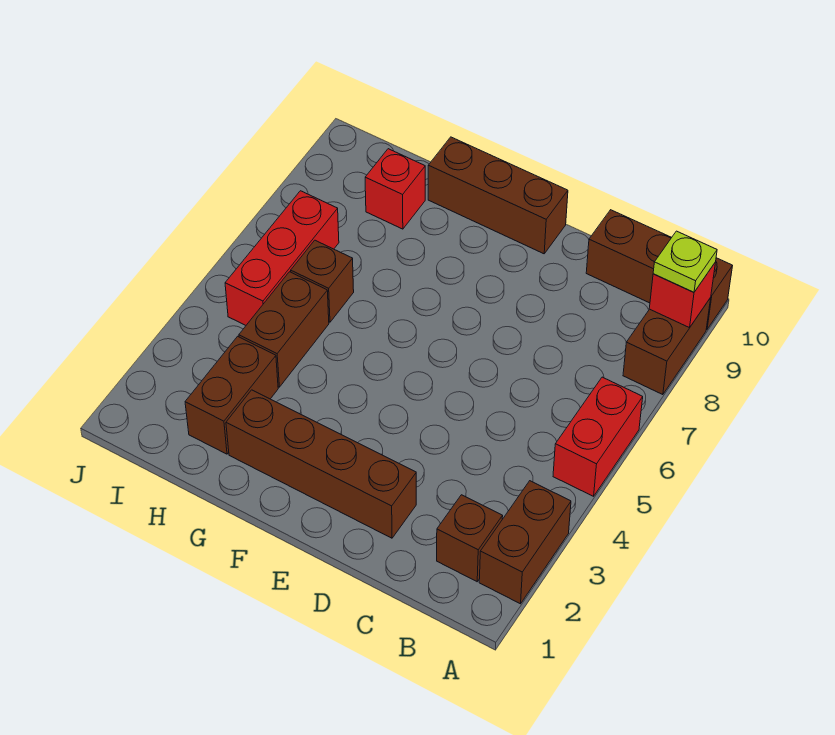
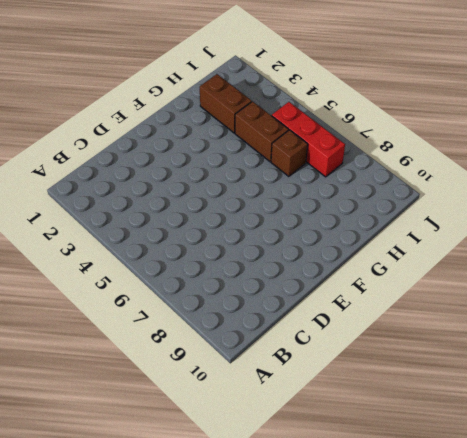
none -> brown brick A2:A3 level 1
none -> red brick A5:A6 level 1
none -> brown brick A8:A9 level 1

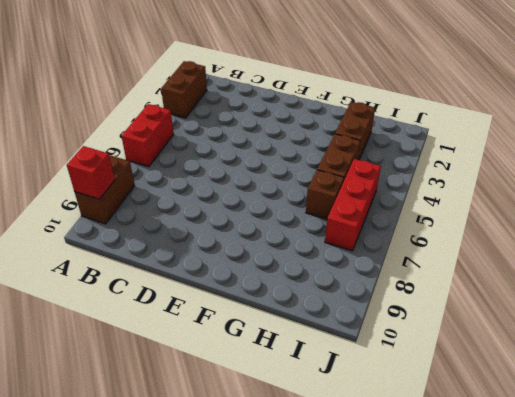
none -> brown brick A10:C10 level 1
none -> brown brick B2 level 1
none -> brown brick D2:G2 level 1

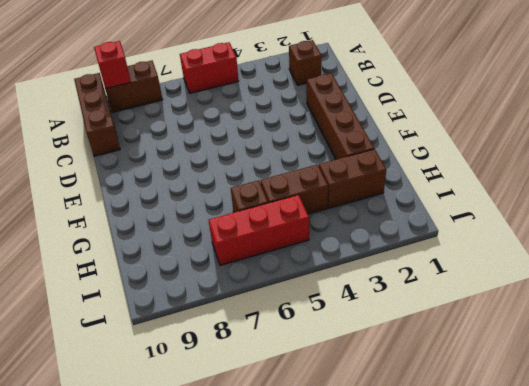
none -> brown brick A2:A3 level 1
none -> brown brick E10:G10 level 1
none -> red brick H9 level 1

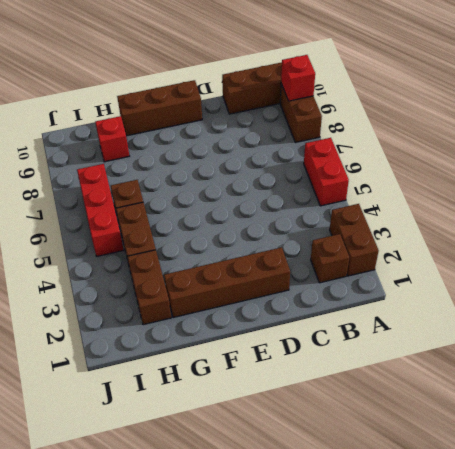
none -> lime plate A9 level 3

